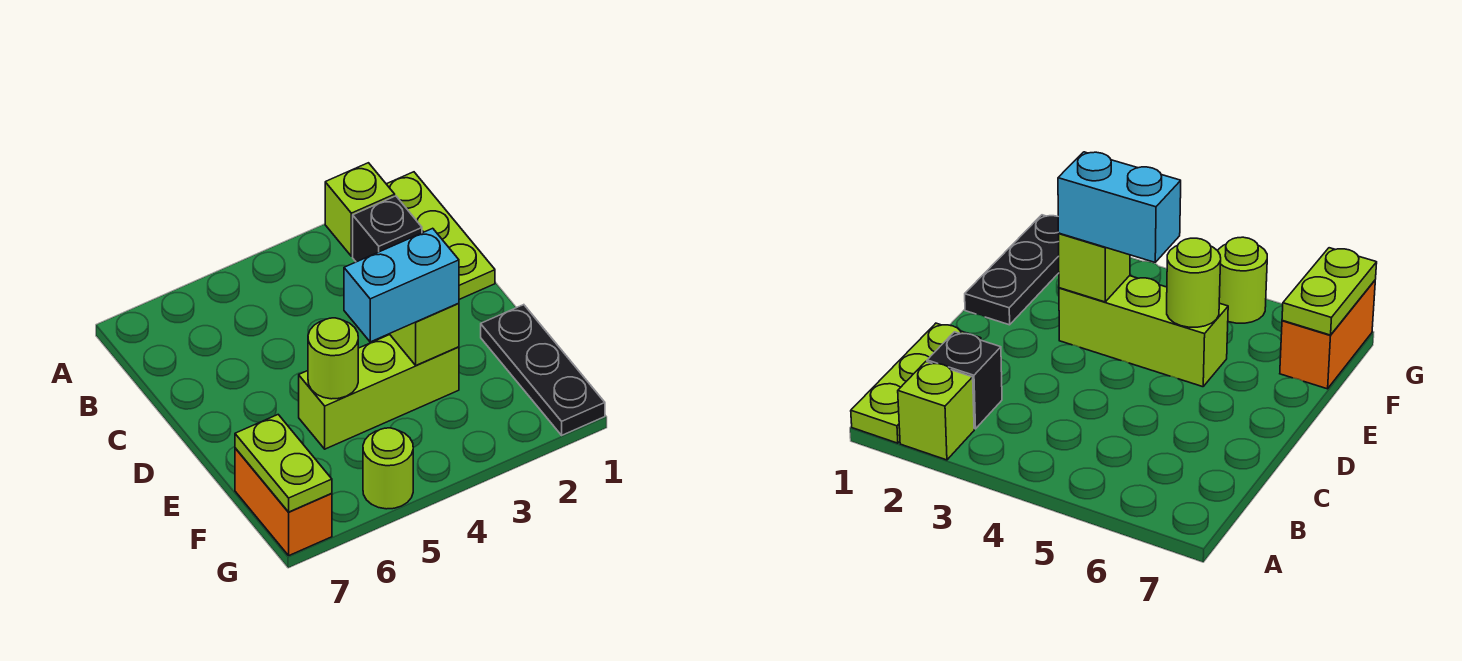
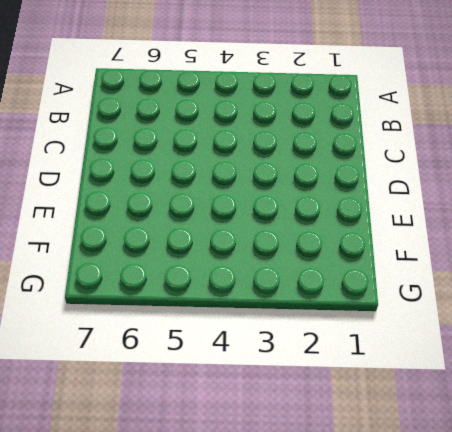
none -> lime plate A1:C1 level 1
none -> lime brick A2 level 1

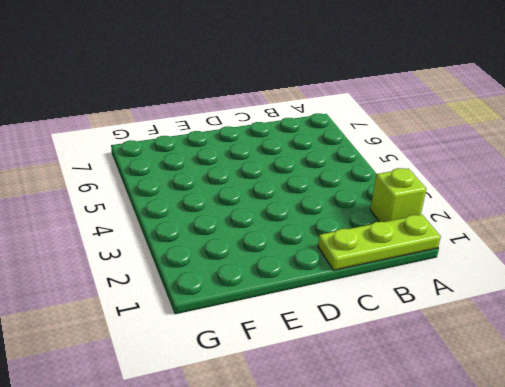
none -> black brick B2 level 1
none -> black plate E1:G1 level 1

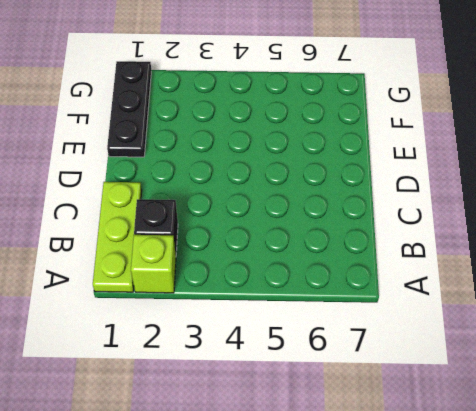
none -> lime brick E3:E5 level 1
none -> orange brick F7:G7 level 1

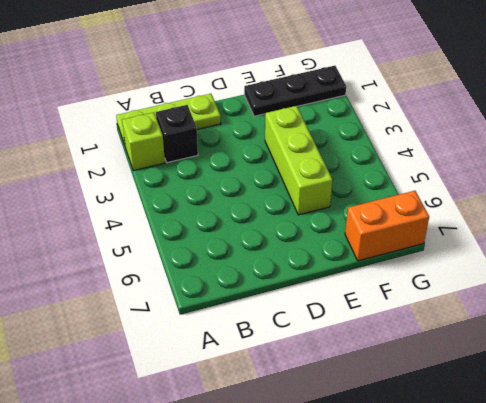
none -> lime round brick G5 level 1
none -> lime brick E3 level 2

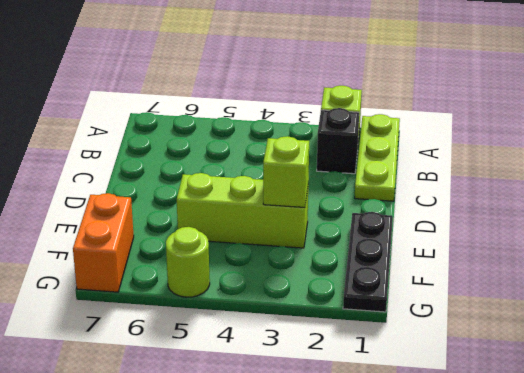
none -> lime round brick E5 level 2
none -> lime plate F7:G7 level 2

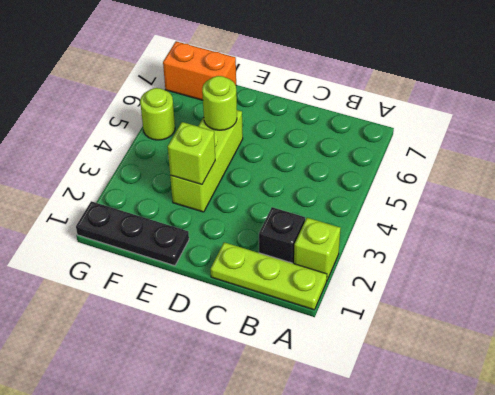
none -> lime plate F7:G7 level 2
none -> cyan brick E3:E4 level 3

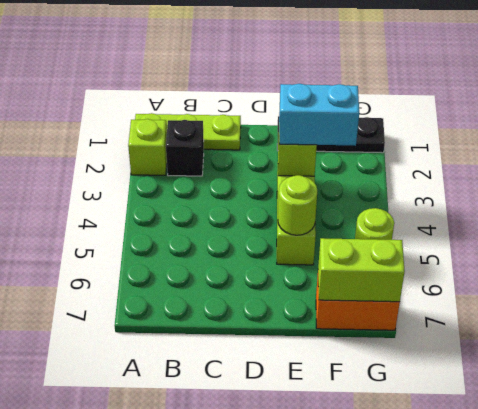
cyan brick E3:F3 level 3 -> cyan brick E3:E4 level 3
lime brick F7:G7 level 2 -> lime plate F7:G7 level 2

